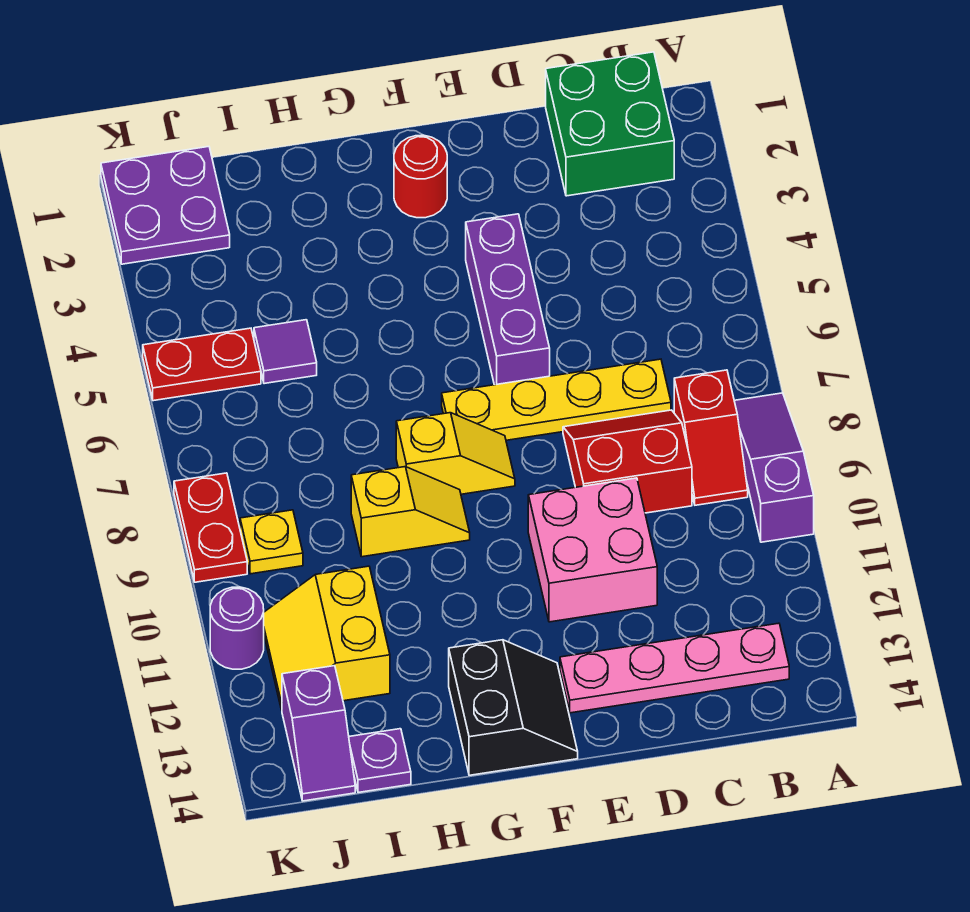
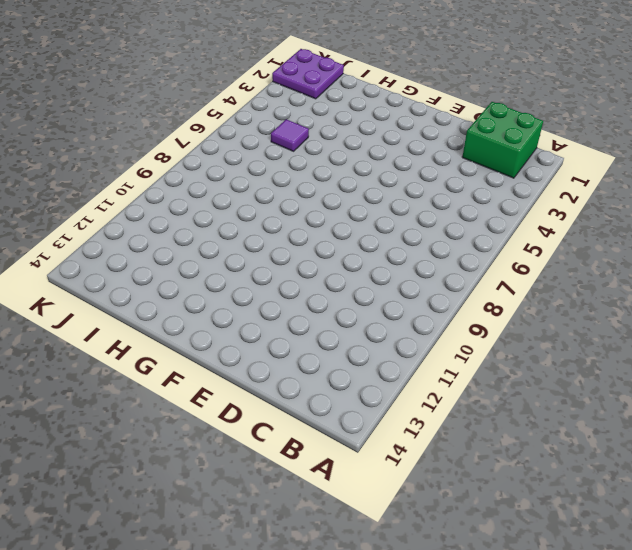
none -> purple slope A8:A10 level 1 top 10
none -> red slope B8:B9 level 1 top 8
none -> pink plate B13:E13 level 1

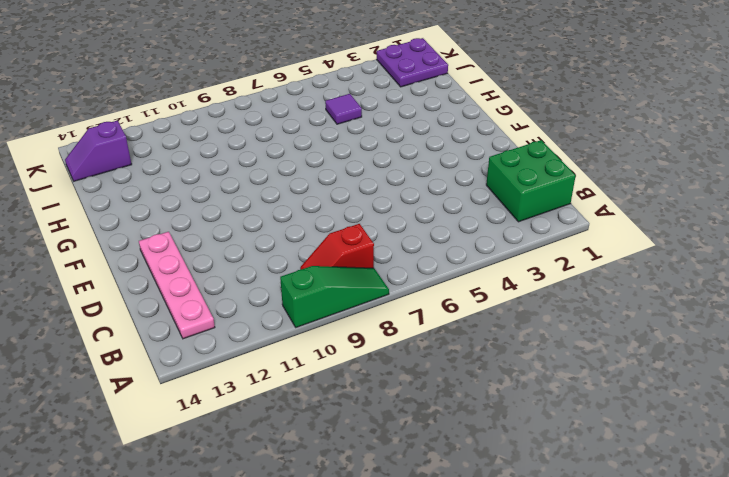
green slope A8:A10 level 1 top 10 -> purple slope A8:A10 level 1 top 10
none -> yellow plate C7:F7 level 1
none -> red slope C8:D9 level 1 top 9
none -> pink brick D10:E11 level 1

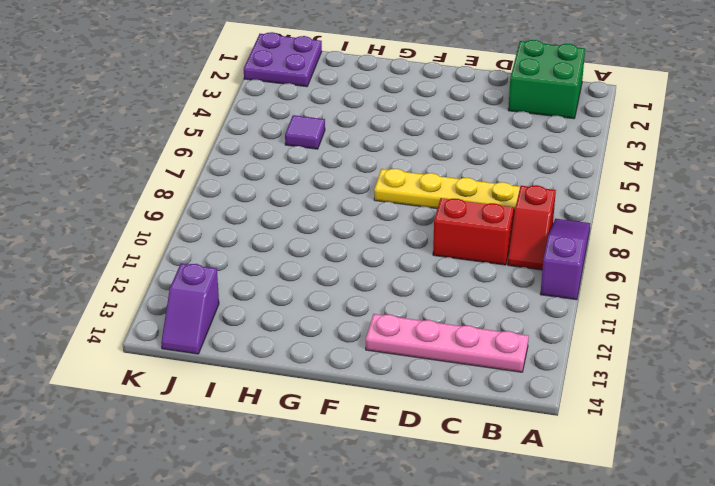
none -> pink brick D10:E11 level 1
none -> purple brick E4:E6 level 1
none -> red round brick F2 level 1

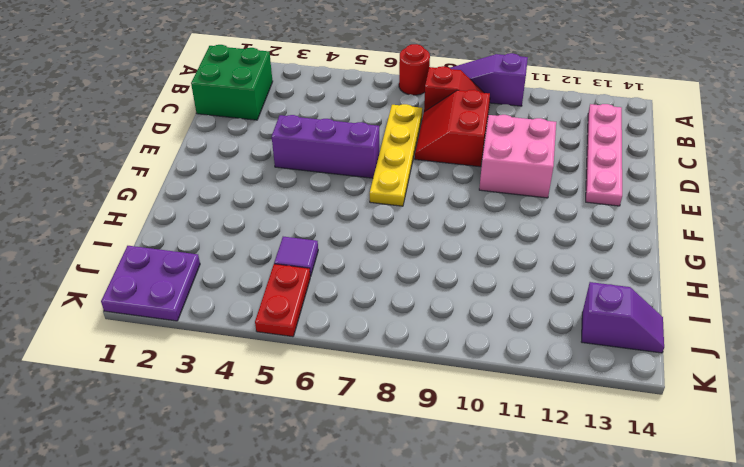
red round brick A7 level 1 -> red round brick F2 level 1
none -> yellow slope F8:G8 level 1 top G
none -> black slope F13:G14 level 1 top G
none -> yellow slope G9:H9 level 1 top H

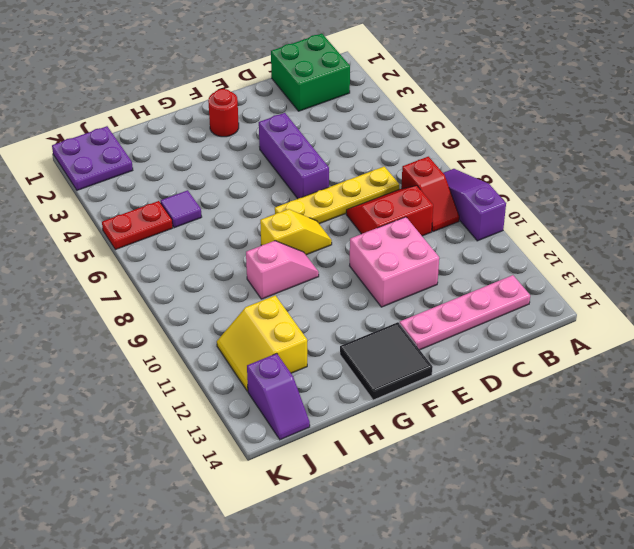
black tile F13:G14 level 1 -> black slope F13:G14 level 1 top G
pink slope G9:H9 level 1 top H -> yellow slope G9:H9 level 1 top H
none -> purple plate I14 level 1
none -> yellow plate J9 level 1
none -> red plate K8:K9 level 1

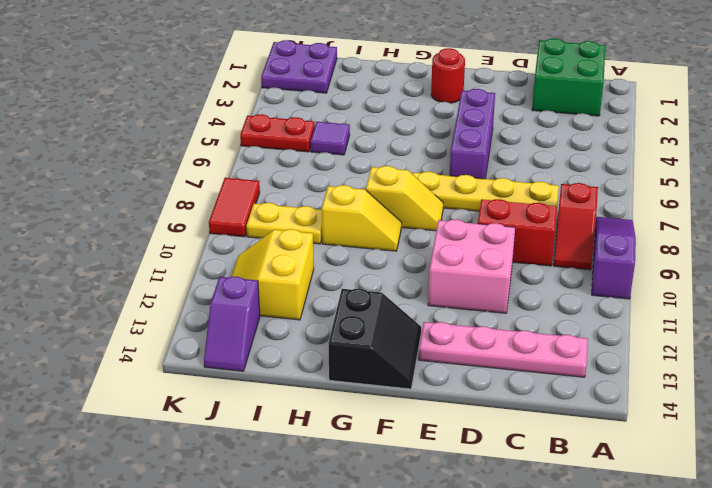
yellow plate I9:J9 level 1 -> yellow plate J9 level 1
red tile K8:K9 level 1 -> red plate K8:K9 level 1
none -> purple plate I14 level 1
none -> purple round brick K11 level 1

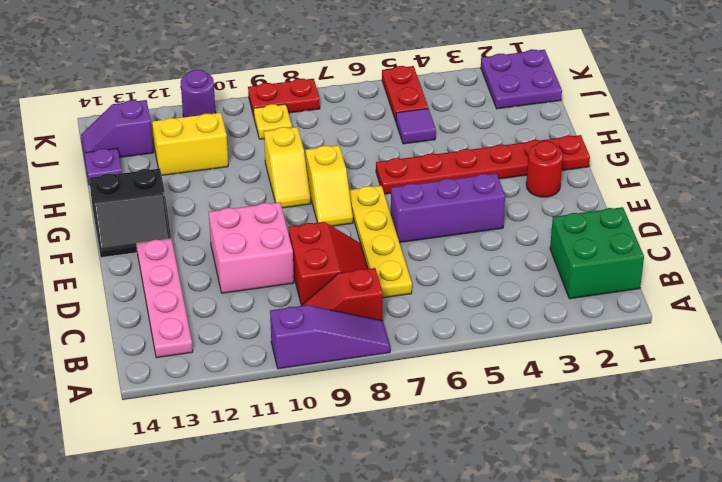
red plate G1:G6 level 1 -> none

